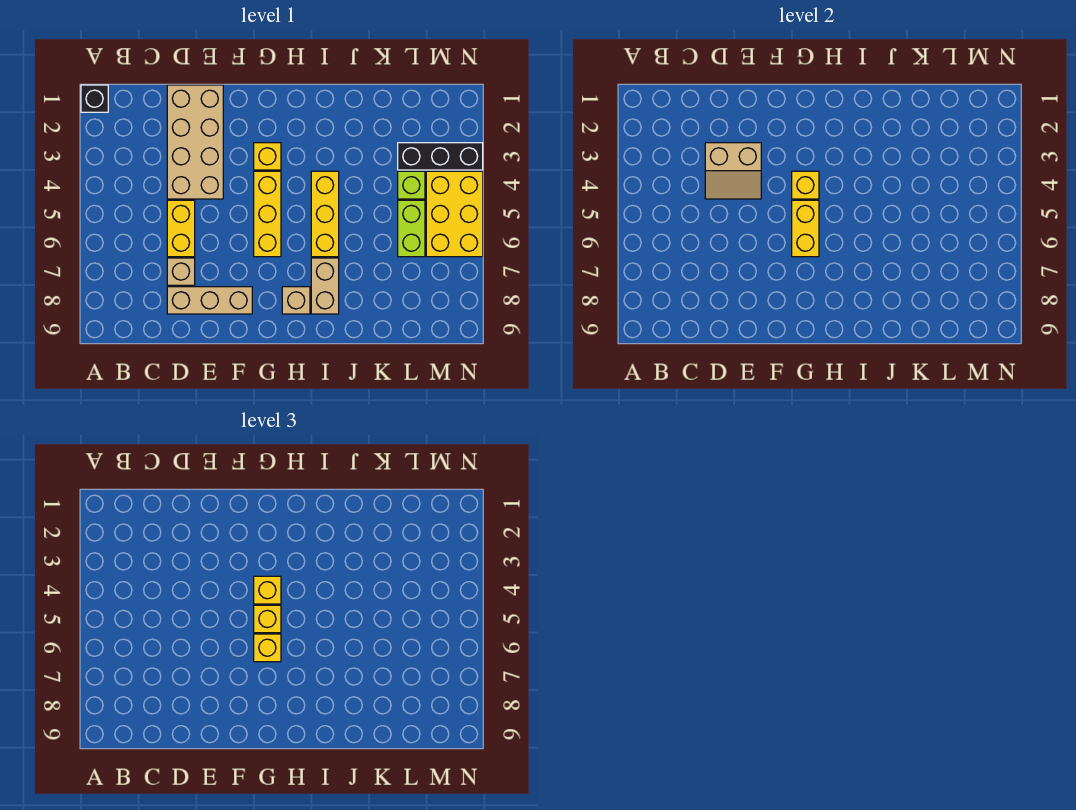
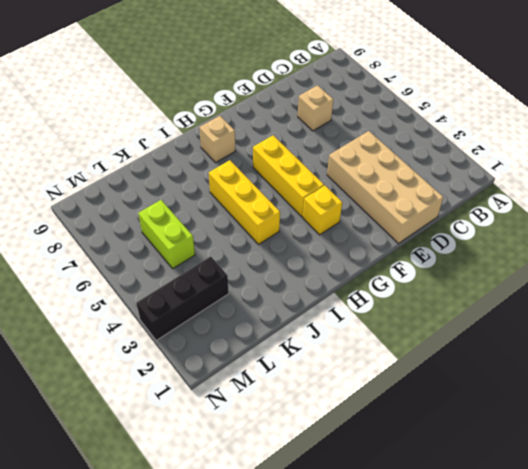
none -> black brick A1 level 1
none -> yellow brick D5:D6 level 1
none -> tan brick D8:F8 level 1

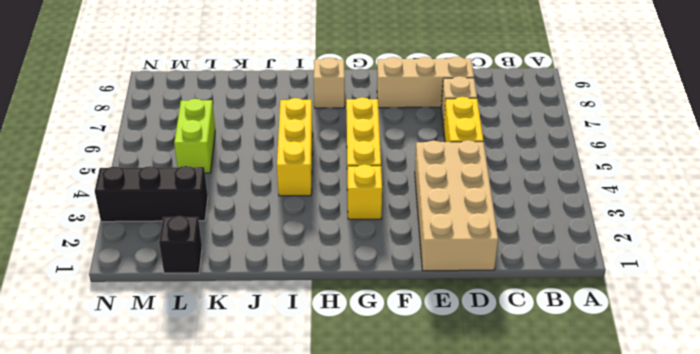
black brick L1 level 1 -> black brick A1 level 1
none -> tan brick I7:I8 level 1
none -> lime brick L4 level 1
none -> yellow brick M4:N6 level 1

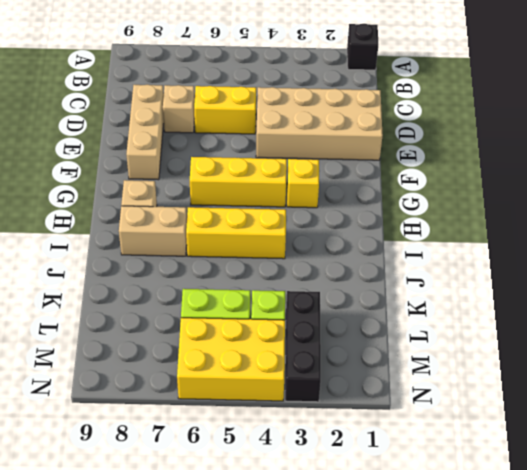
none -> tan slope D3:E4 level 2 top 3
none -> yellow brick G4 level 2
none -> yellow brick G5:G6 level 2

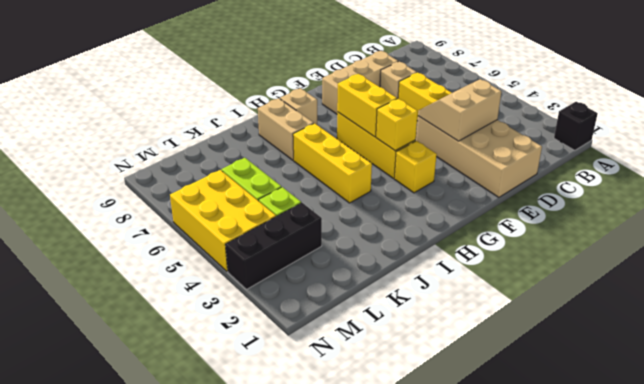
none -> yellow brick G4 level 3
none -> yellow brick G5 level 3
none -> yellow brick G6 level 3

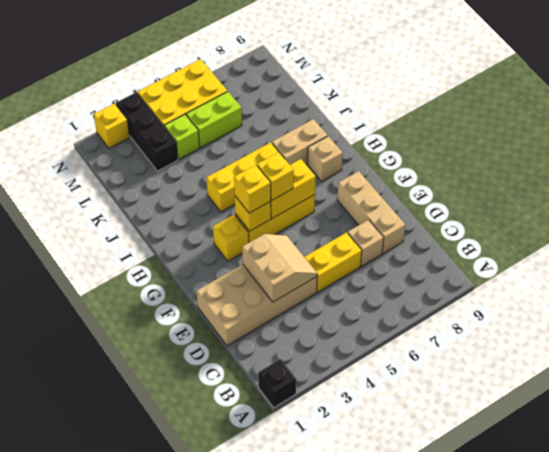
yellow brick N2 level 1 -> yellow brick G6 level 3

